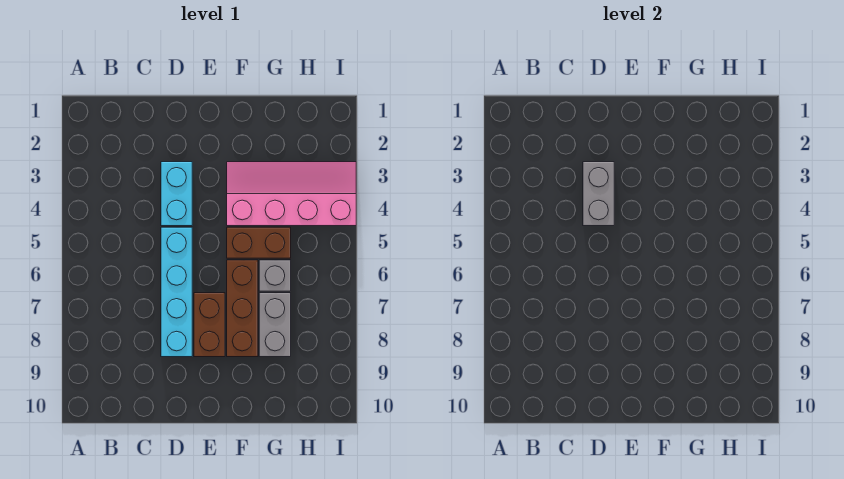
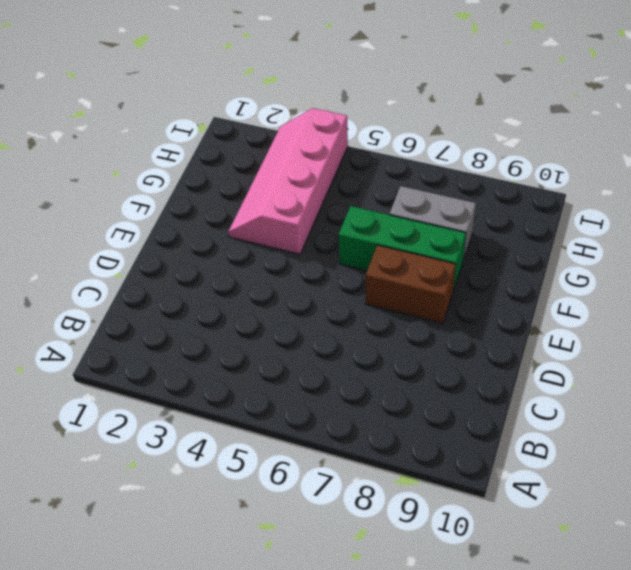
green brick F6:F8 level 1 -> brown brick F6:F8 level 1
none -> cyan brick D3:D4 level 1
none -> cyan brick D5:D8 level 1

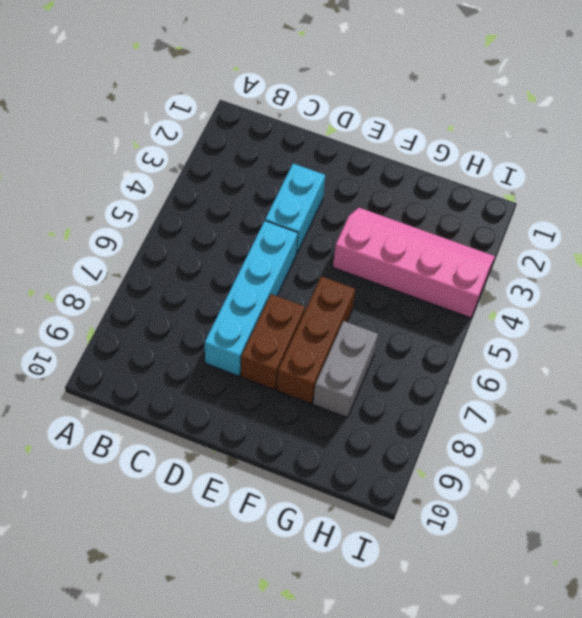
none -> brown brick F5:G5 level 1
none -> grey brick G6 level 1

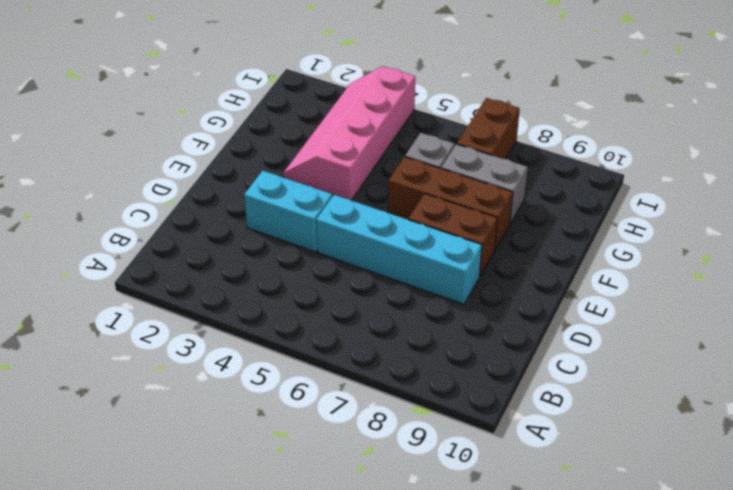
brown brick H7:I7 level 1 -> brown brick F5:G5 level 1
none -> grey brick D3:D4 level 2

